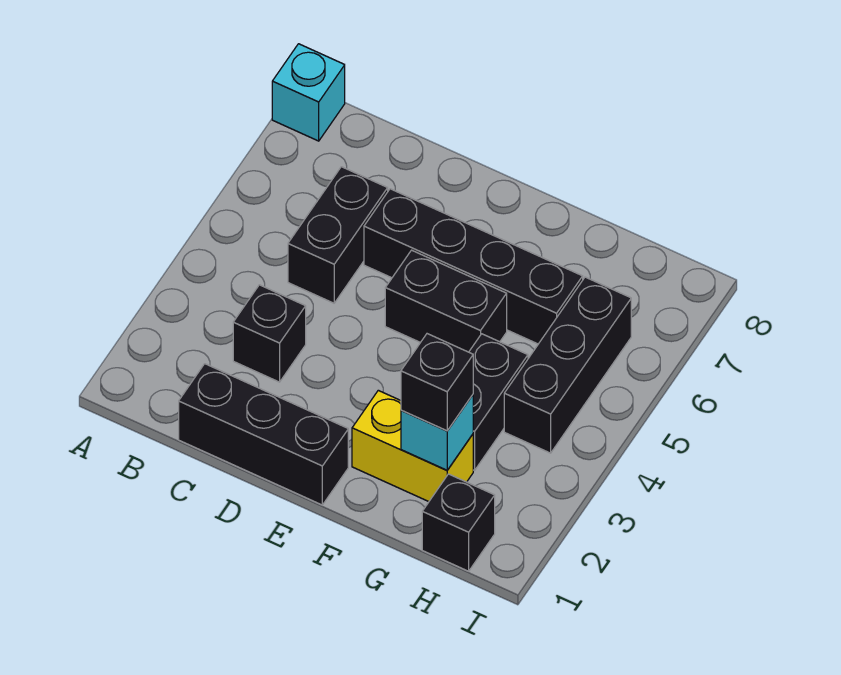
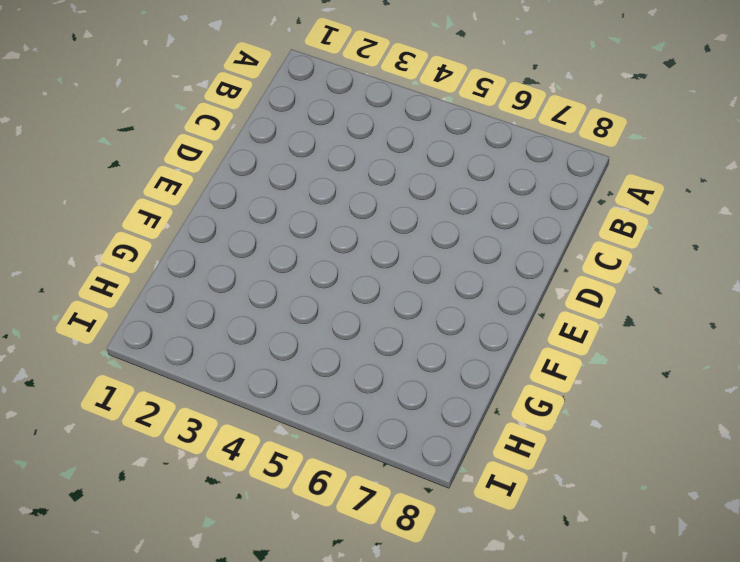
none -> cyan brick A8 level 1
none -> black brick C1:E1 level 1
none -> black brick C3 level 1

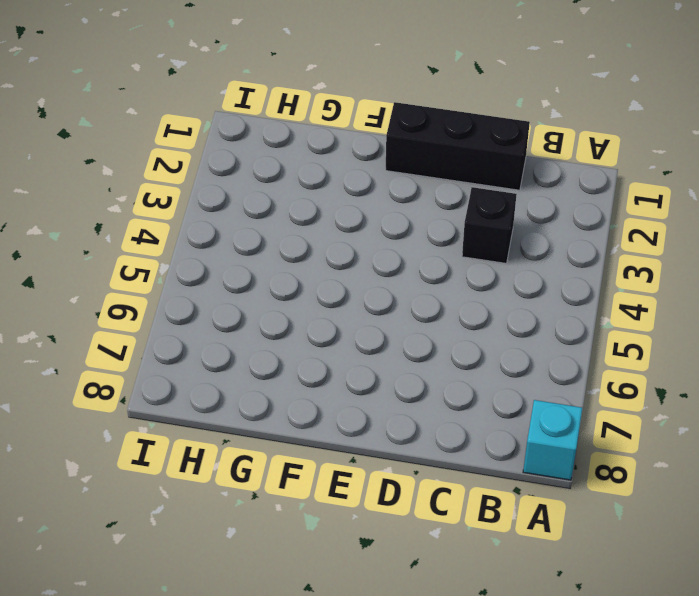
none -> black brick C5:C6 level 1
none -> black brick D6:G6 level 1
none -> black brick E5:F5 level 1

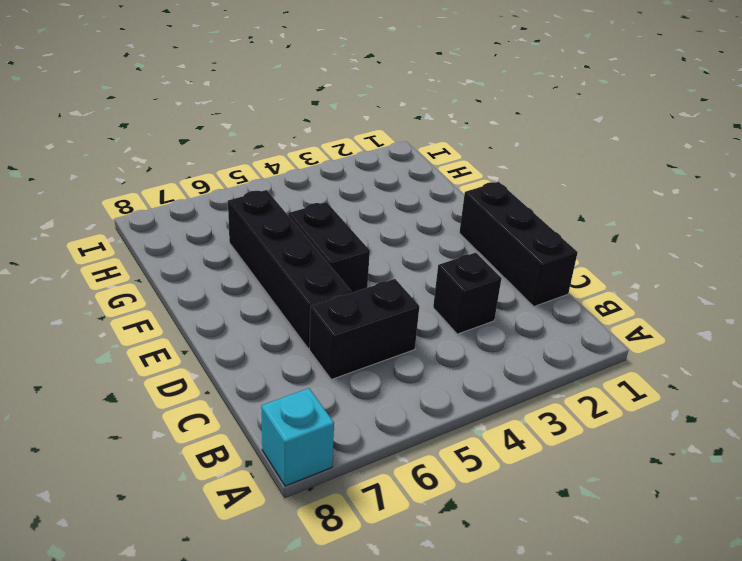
none -> yellow brick F2:G2 level 1
none -> black brick G3:G4 level 1
none -> black brick H1 level 1

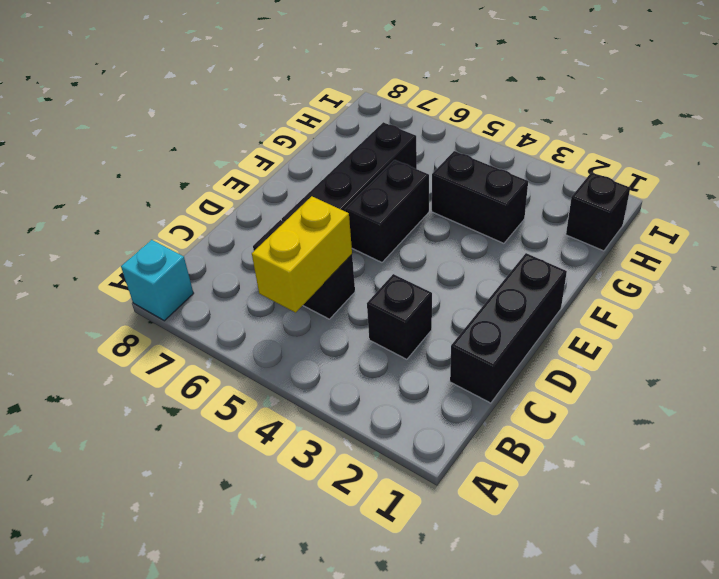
yellow brick B5:C5 level 2 -> yellow brick F2:G2 level 1
none -> black brick H4:H6 level 1
none -> cyan brick G2 level 2
none -> black brick G2 level 3

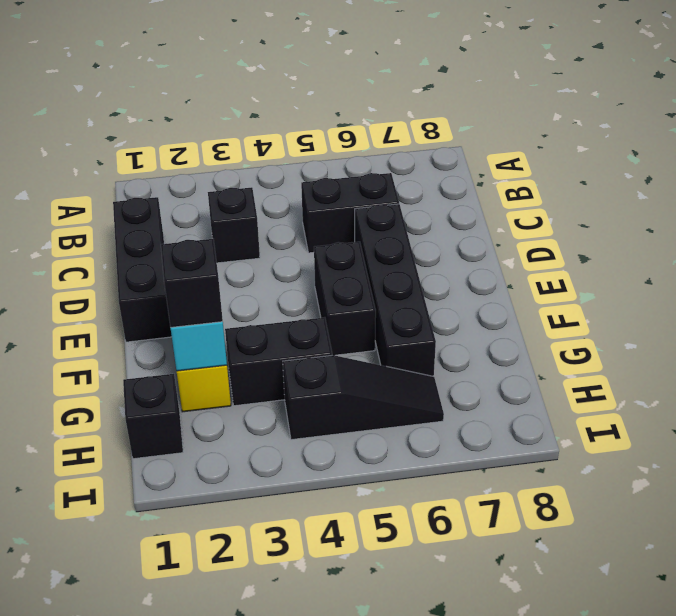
black slope H4:H6 level 1 top 4 -> black brick H4:H6 level 1
none -> cyan brick A8 level 1

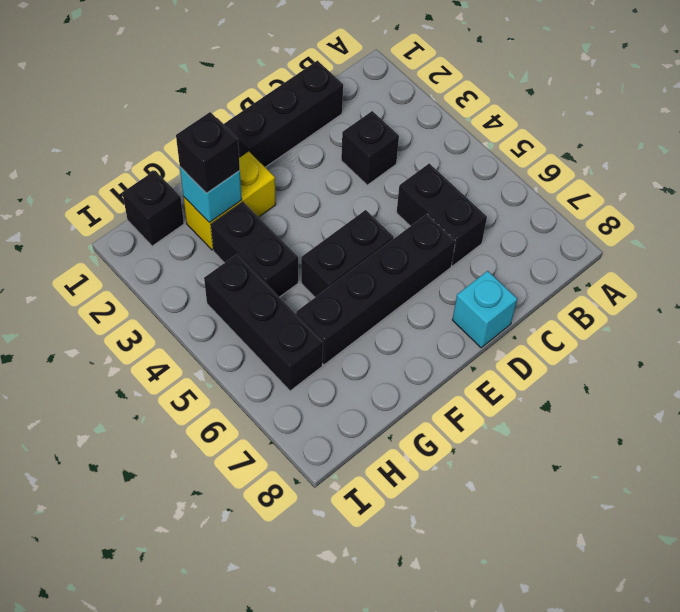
cyan brick D8 level 1 -> cyan brick A8 level 1

